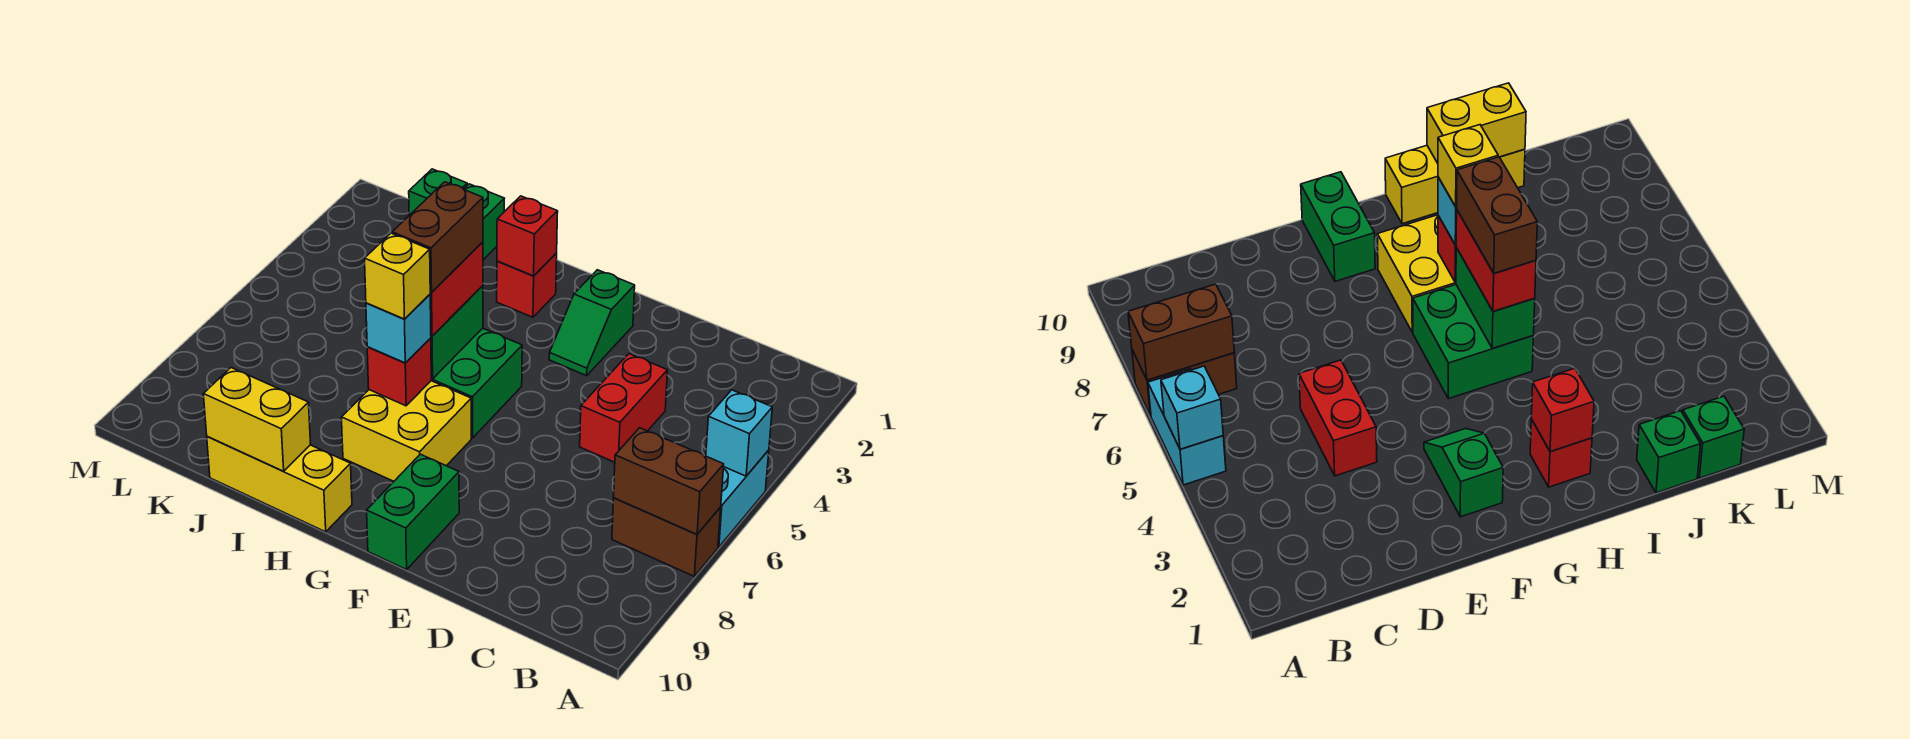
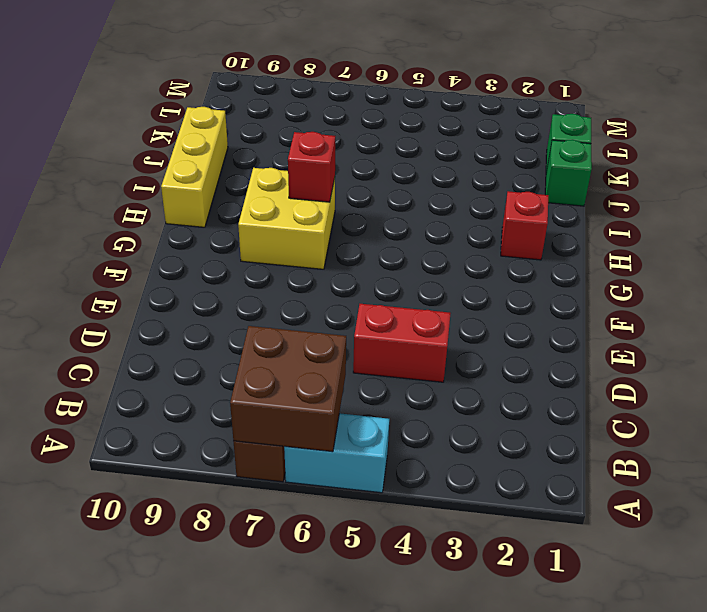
brown brick A6:B7 level 2 -> brown brick A7:B7 level 2
none -> green slope F2:F3 level 1 top 2
none -> green brick F9:F10 level 1
none -> green brick G5:H6 level 1

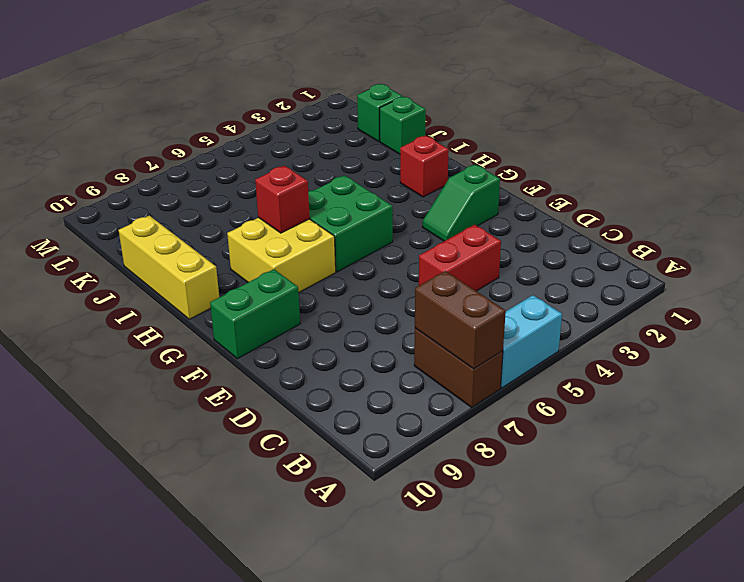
none -> cyan brick A5 level 2
none -> red brick H2 level 2
none -> green brick H5:H6 level 2

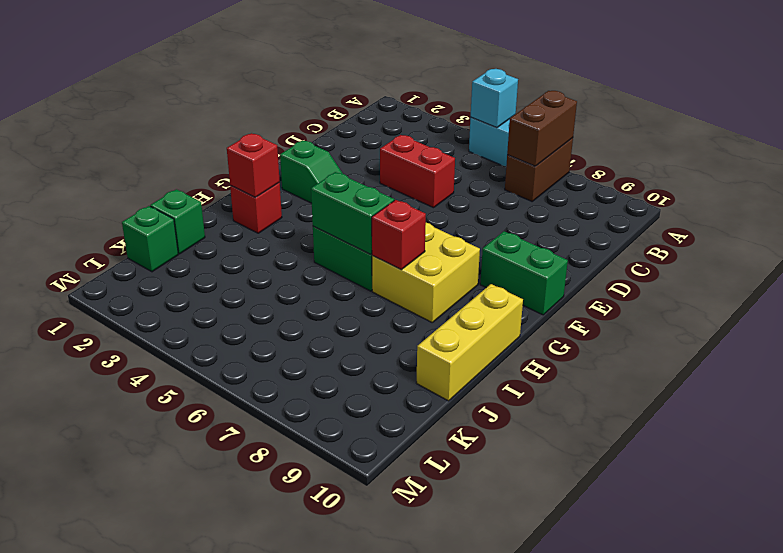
none -> yellow brick I10:J10 level 2
none -> red brick H5:H6 level 3
none -> cyan brick H7 level 3

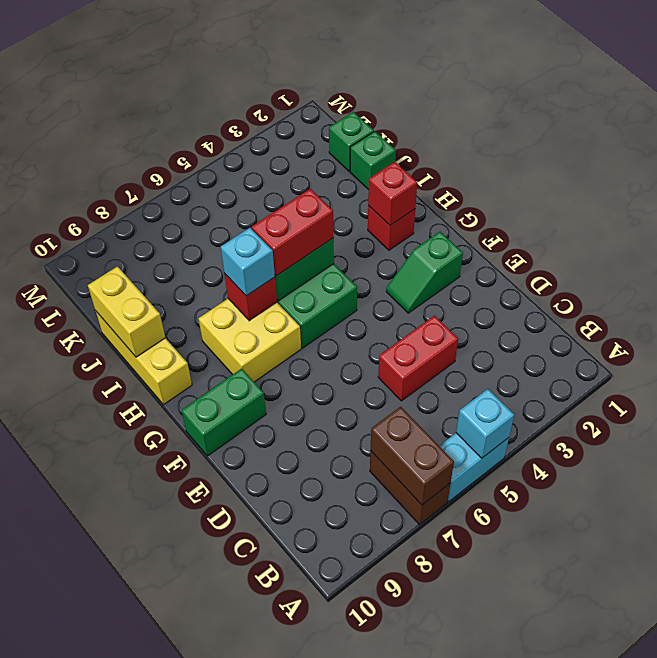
none -> brown brick H5:H6 level 4
none -> yellow brick H7 level 4

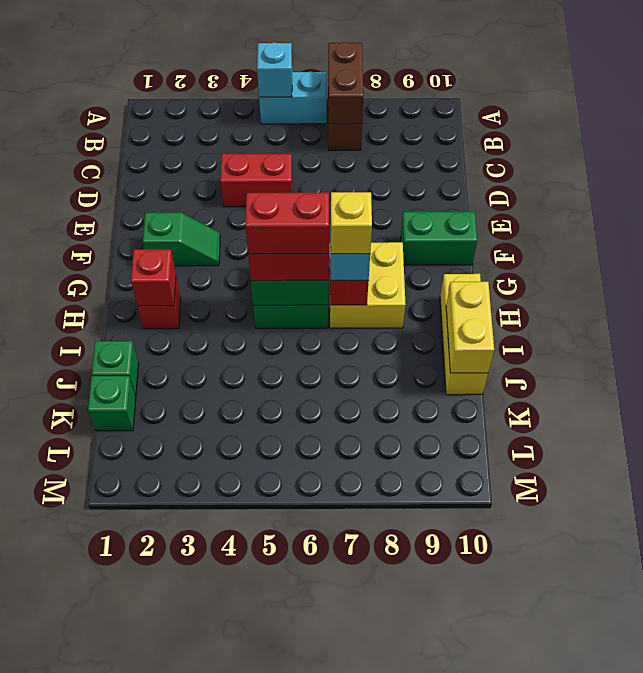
red brick H5:H6 level 4 -> brown brick H5:H6 level 4

